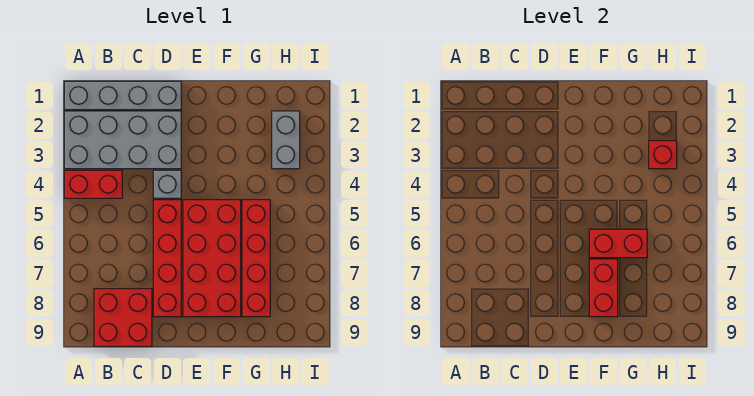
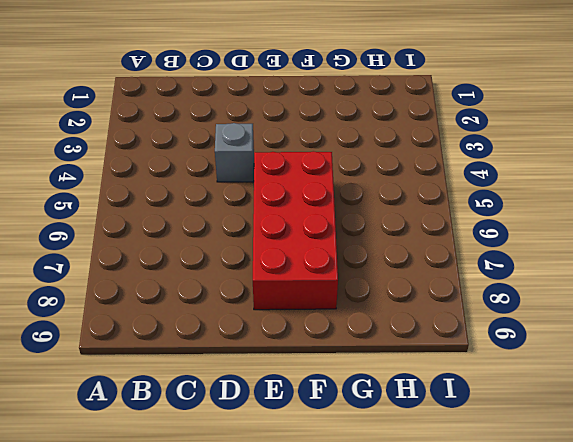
none -> grey brick A1:D1 level 1
none -> grey brick A2:D3 level 1
none -> red brick A4:B4 level 1

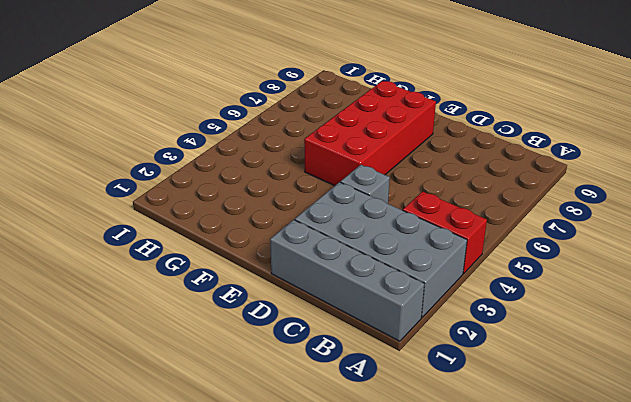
none -> red brick B8:C9 level 1
none -> red brick D5:D8 level 1
none -> red brick G5:G8 level 1

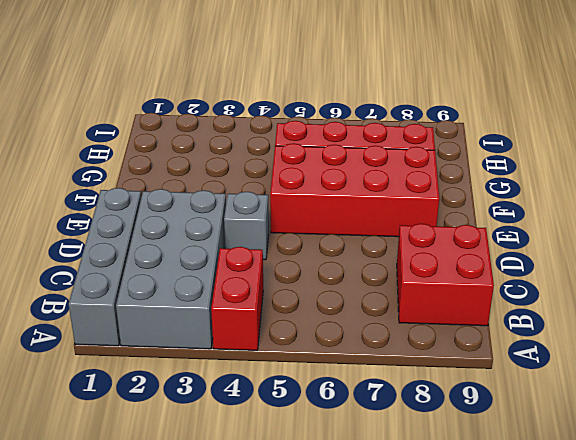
none -> red brick D5:D8 level 1
none -> grey brick H2:H3 level 1
none -> red brick F6:G6 level 2

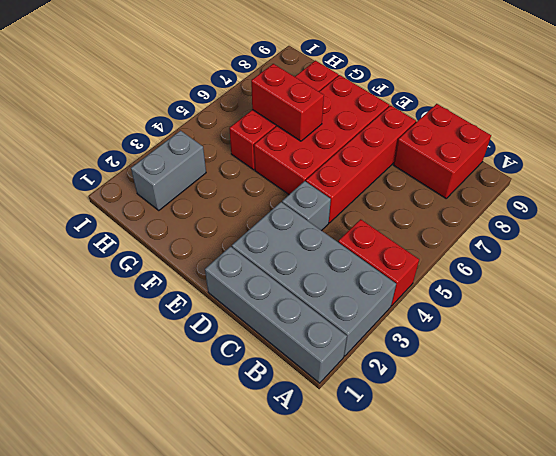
none -> red brick F7:F8 level 2
none -> red brick H3 level 2

